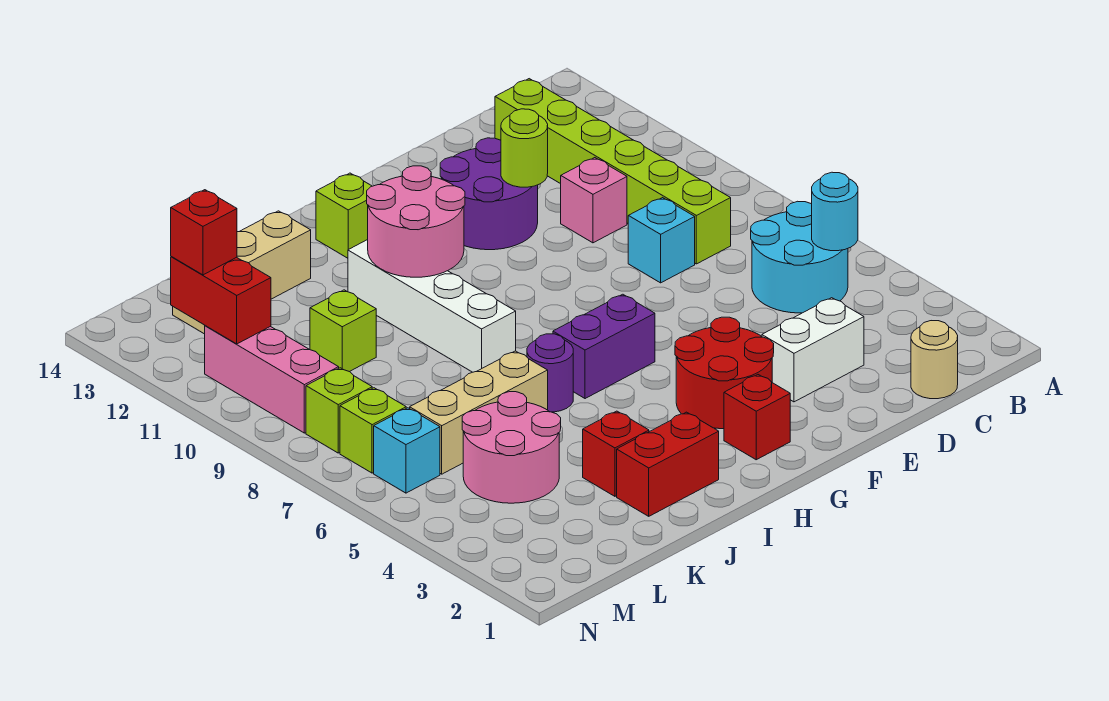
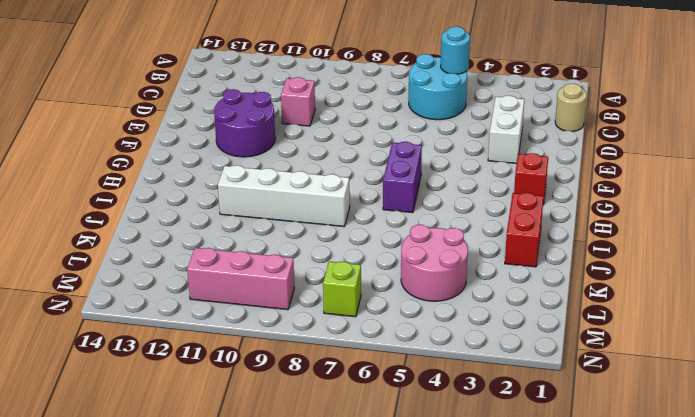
none -> lime brick C8:C13 level 1
none -> cyan brick D8 level 1
none -> red round brick F3:G4 level 1

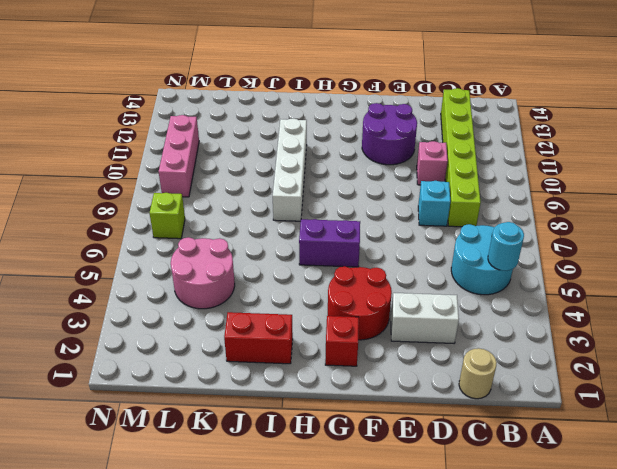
none -> lime brick H13 level 1
none -> purple round brick I6 level 1
none -> red brick J3 level 1

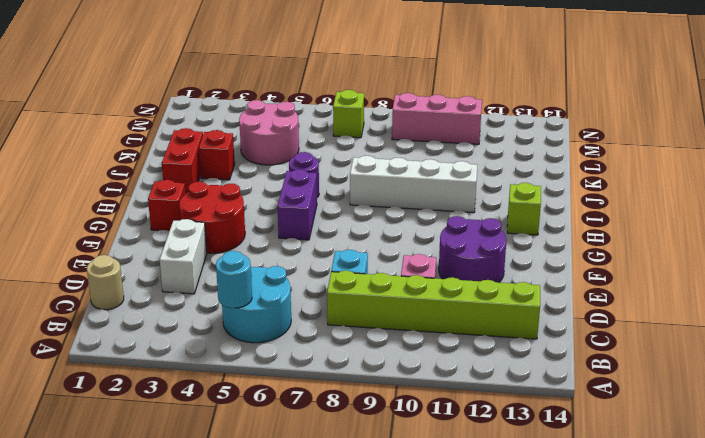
none -> tan brick J6:L6 level 1
none -> tan brick J13:L13 level 1
none -> lime brick K10 level 1

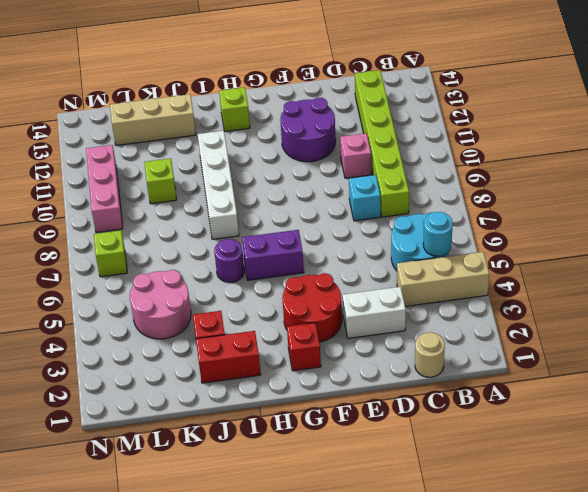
tan brick A4:C4 level 1 -> tan brick J6:L6 level 1
none -> cyan brick M6 level 1
none -> lime brick M8 level 1
none -> lime round brick E11 level 2

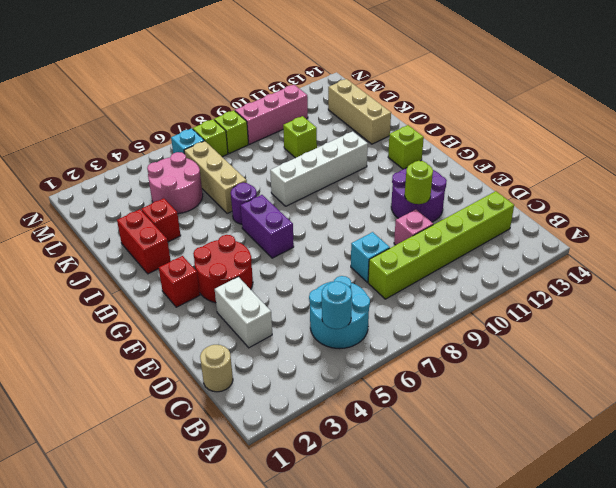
none -> pink round brick H10:I11 level 2
none -> red brick M11:M12 level 2
none -> red brick M12 level 3

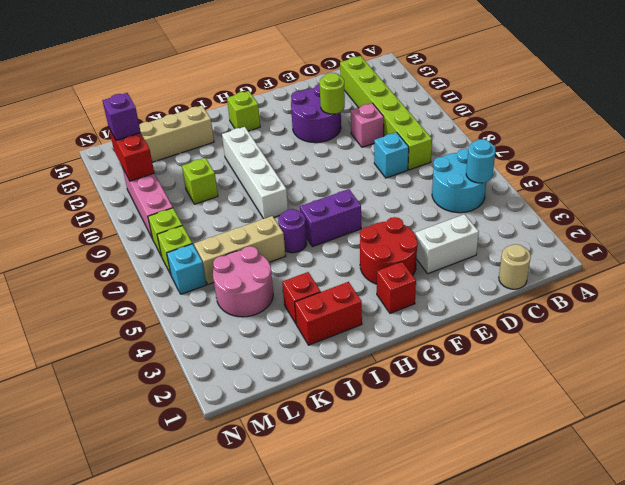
purple brick M12 level 3 -> red brick M12 level 3
none -> pink round brick H10:I11 level 2

